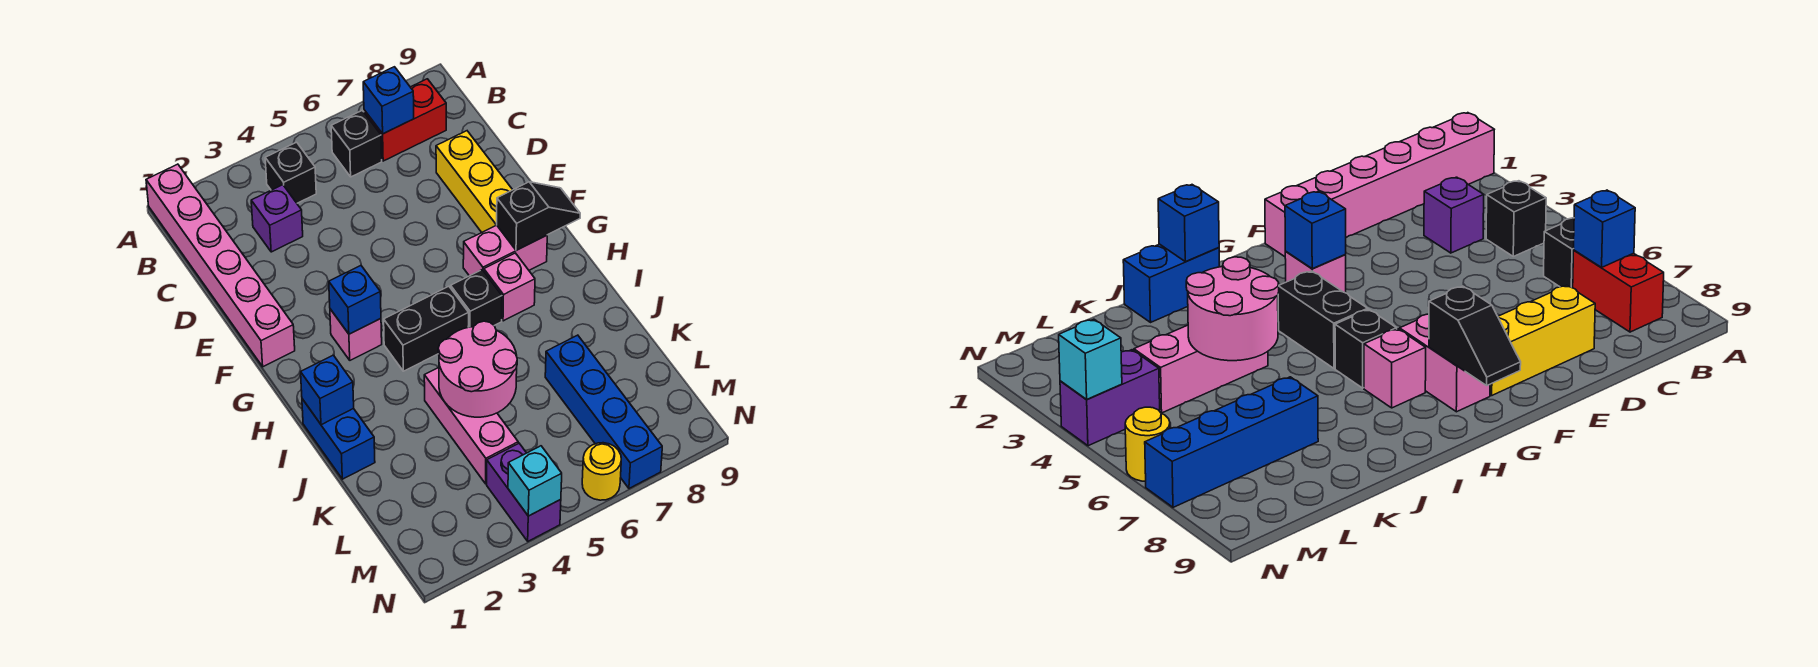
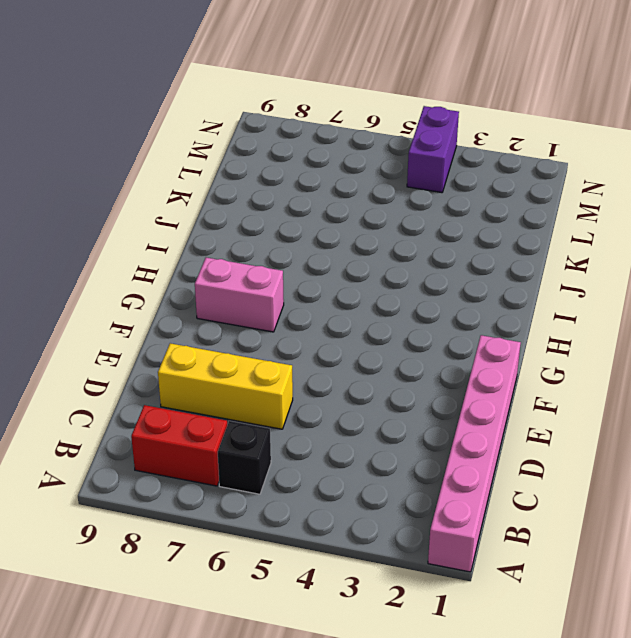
yellow brick D6:D8 level 1 -> yellow brick D8:F8 level 1
none -> black brick B4 level 1
none -> purple brick C3 level 1
none -> pink brick G3 level 1

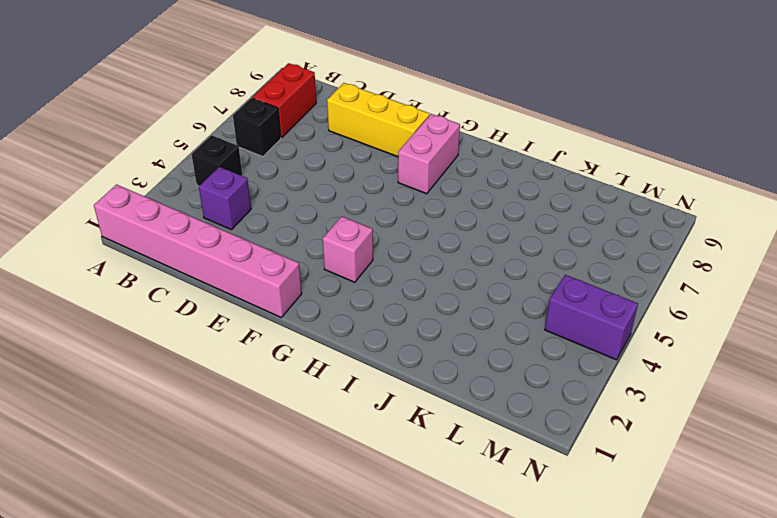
none -> black brick H4:H5 level 1
none -> black brick H6 level 1
none -> pink brick H7 level 1

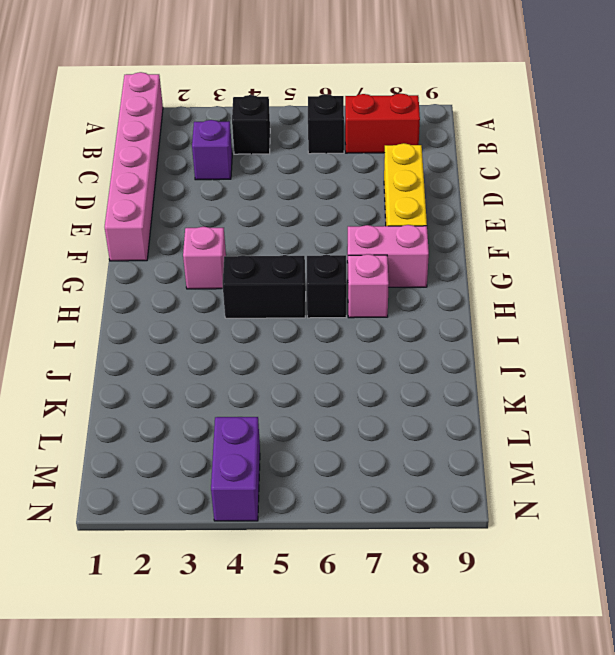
none -> blue brick I1:J1 level 1
none -> pink brick J4:L4 level 1
none -> blue brick K7:N7 level 1

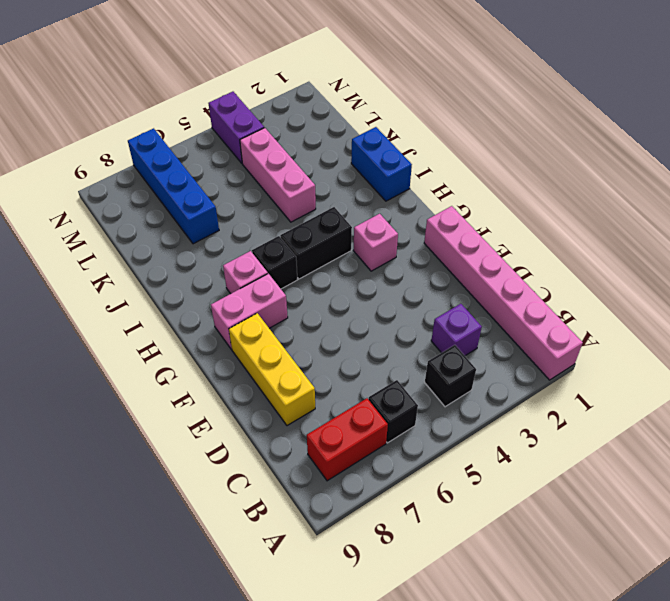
none -> yellow round brick N6 level 1
none -> blue brick B7 level 2
none -> blue brick G3 level 2

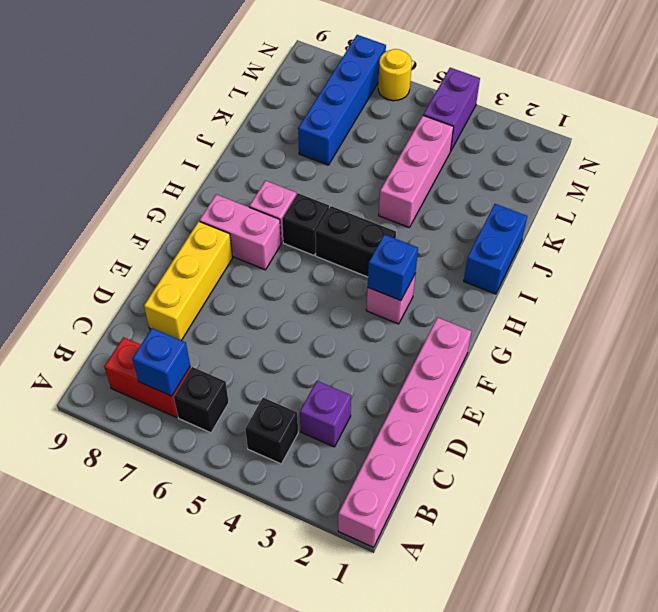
none -> black slope G8:G9 level 2 top 8
none -> blue brick I1 level 2
none -> pink round brick J4:K5 level 2

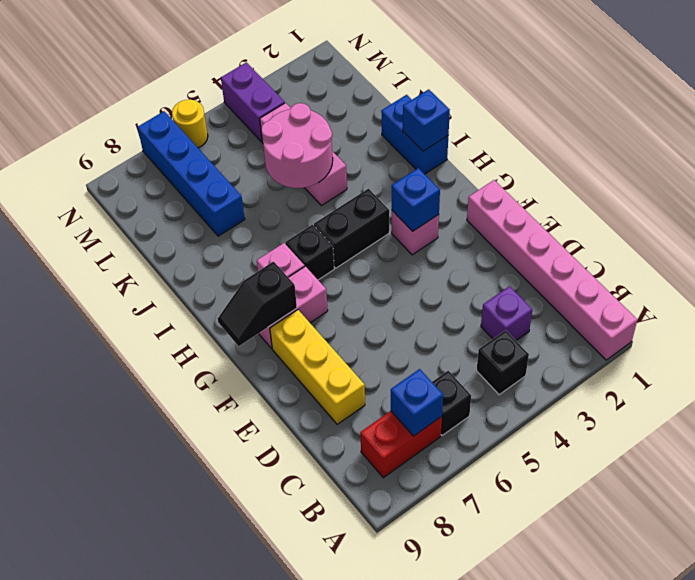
none -> cyan brick N4 level 2

